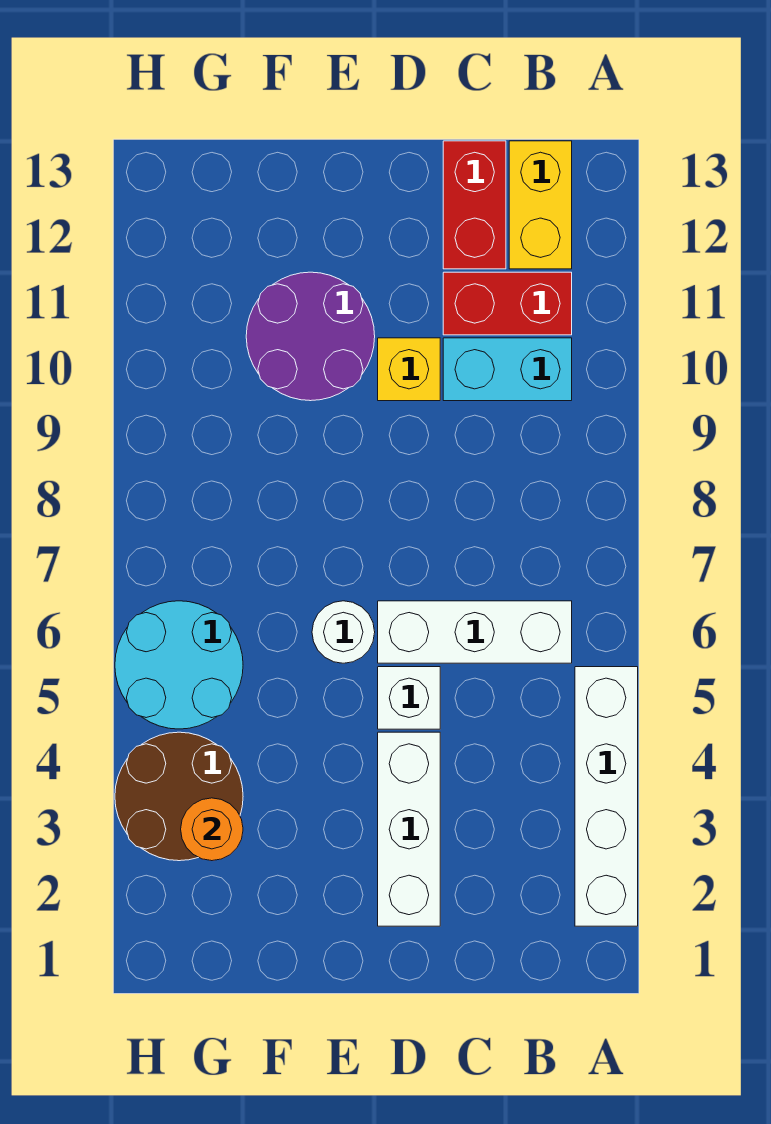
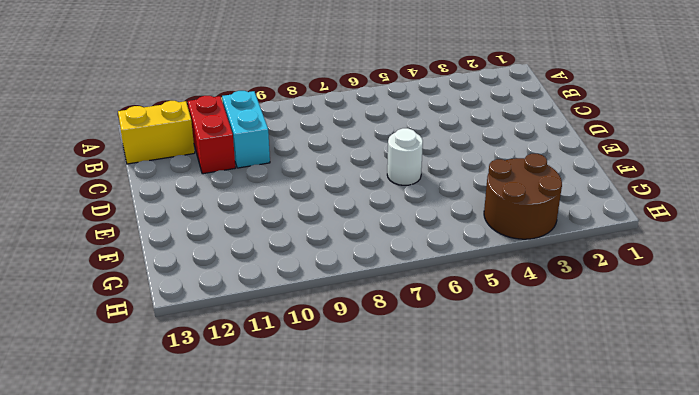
none -> white brick A2:A5 level 1
none -> white brick B6:D6 level 1
none -> red brick C12:C13 level 1

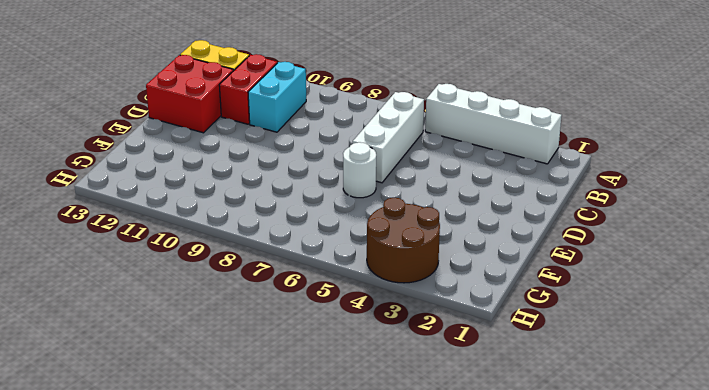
red brick C12:D13 level 1 -> red brick C12:C13 level 1
none -> white brick D2:D4 level 1
none -> white brick D5 level 1
none -> yellow brick D10 level 1

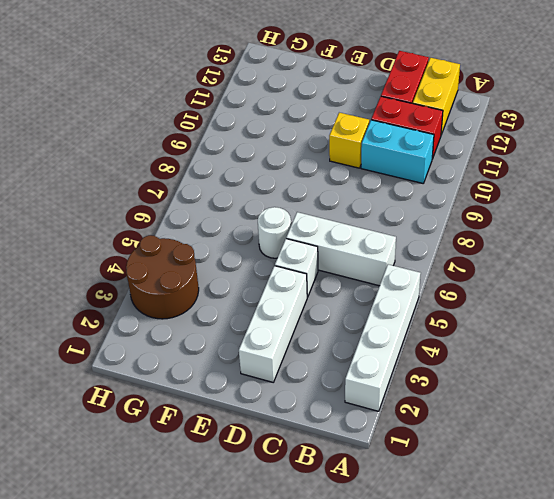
none -> purple round brick E10:F11 level 1
none -> cyan round brick G5:H6 level 1
none -> orange round brick G3 level 2

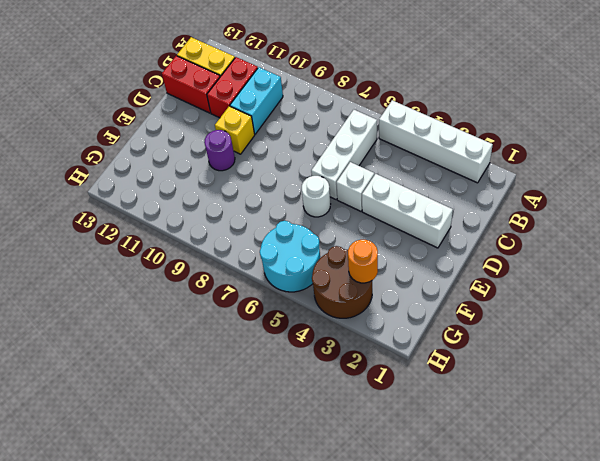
purple round brick E10 level 1 -> purple round brick E10:F11 level 1

